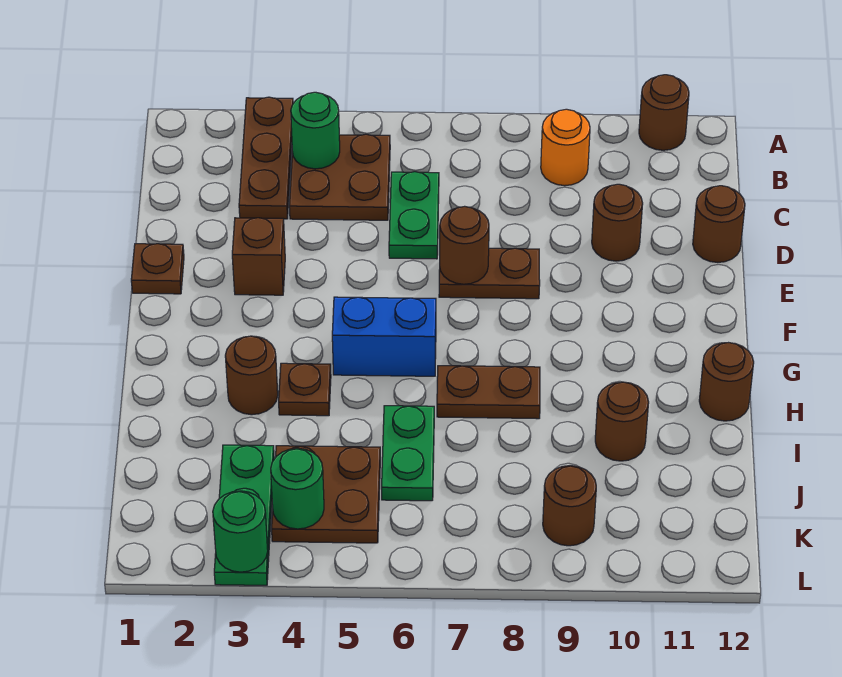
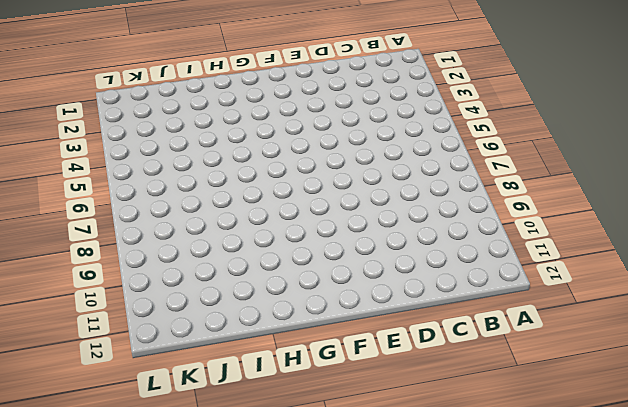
none -> brown plate A3:C3 level 1
none -> brown round brick A11 level 1
none -> brown plate B4:C5 level 1

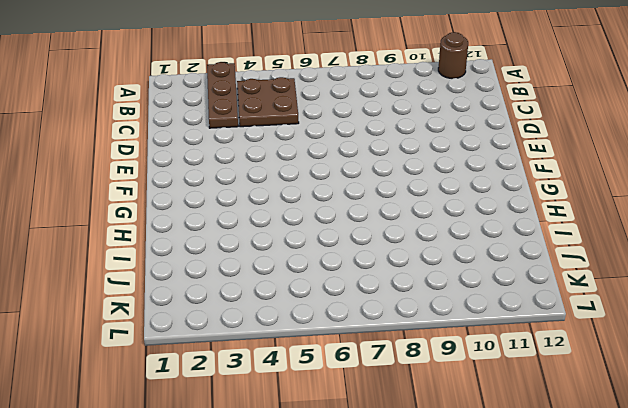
none -> orange round brick B9 level 1
none -> green plate C6:D6 level 1
none -> brown round brick D10 level 1

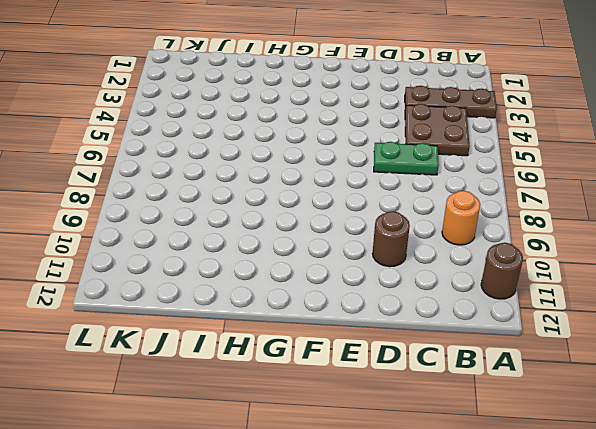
none -> brown round brick D12 level 1
none -> brown plate E1 level 1
none -> brown brick E3 level 1

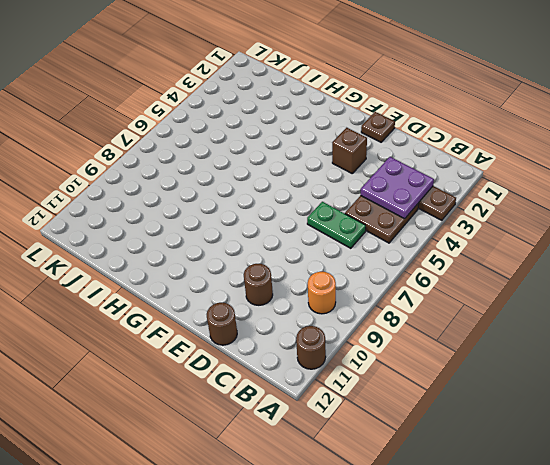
purple plate B3:C4 level 2 -> green round brick B4 level 2
none -> brown plate E7:E8 level 1
none -> blue brick G5:G6 level 1
none -> brown round brick H3 level 1

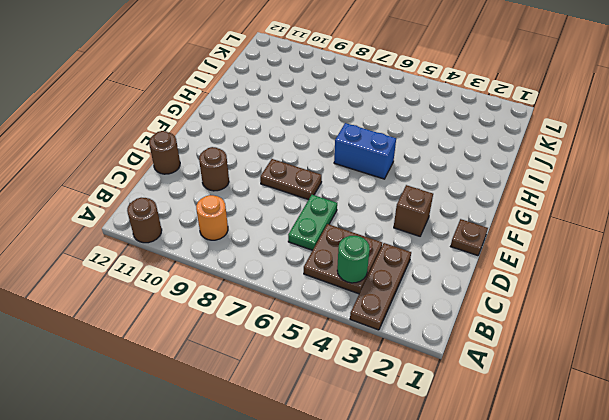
none -> brown round brick H3 level 1
none -> brown plate H4 level 1
none -> brown plate H7:H8 level 1

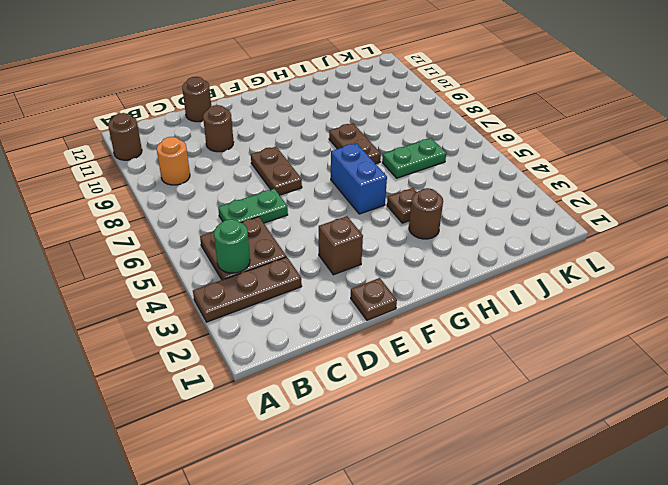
none -> brown round brick H12 level 1
none -> brown round brick I10 level 1
none -> green plate J3:L3 level 1

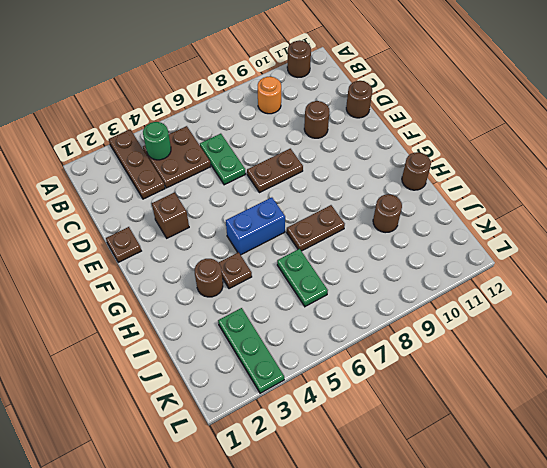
none -> brown plate J4:K5 level 1
none -> brown round brick K9 level 1
none -> brown round brick E7 level 2

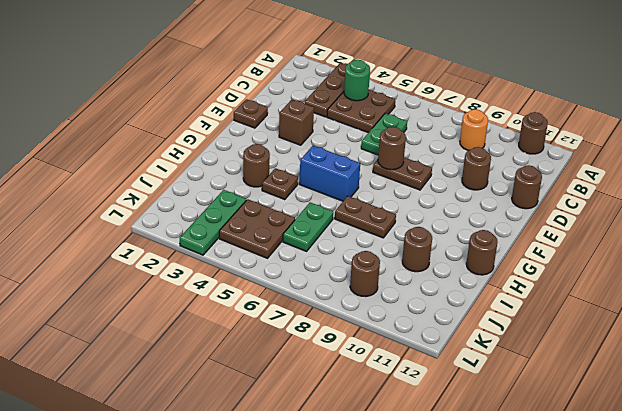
none -> green round brick K4 level 2
none -> green round brick L3 level 2

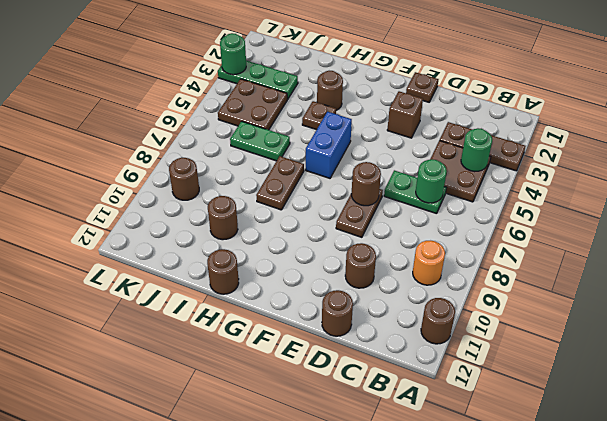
green round brick C6 level 2 -> green round brick K4 level 2

